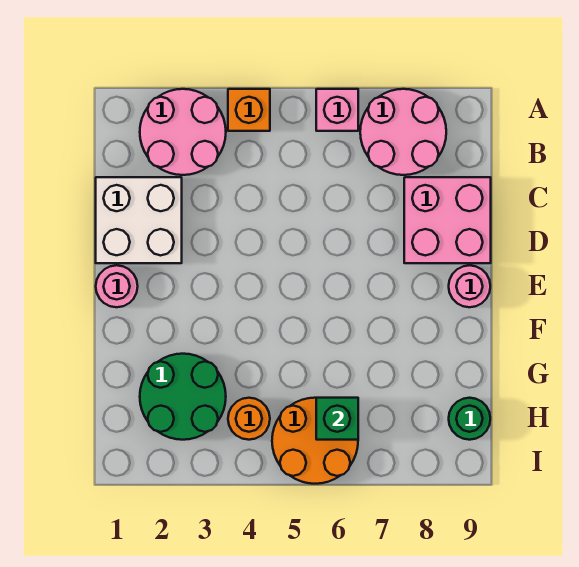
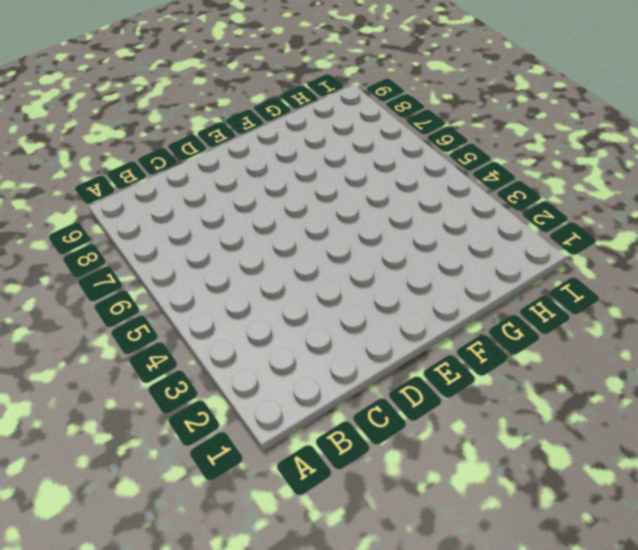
none -> pink round brick A2:B3 level 1
none -> orange brick A4 level 1
none -> pink brick A6 level 1

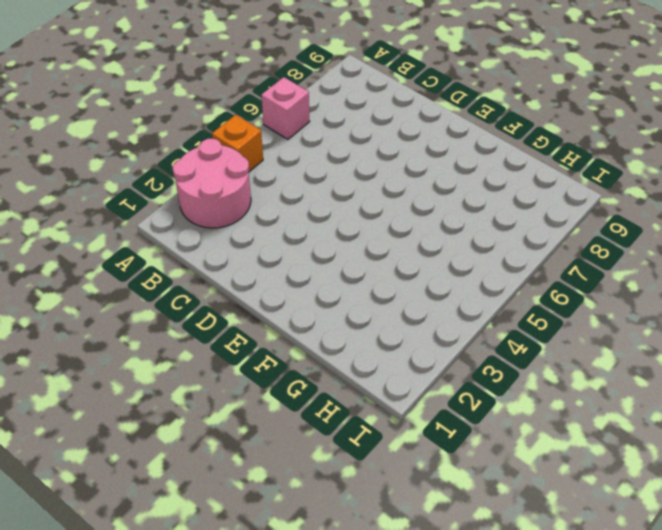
none -> pink round brick A7:B8 level 1
none -> white brick C1:D2 level 1
none -> pink brick C8:D9 level 1

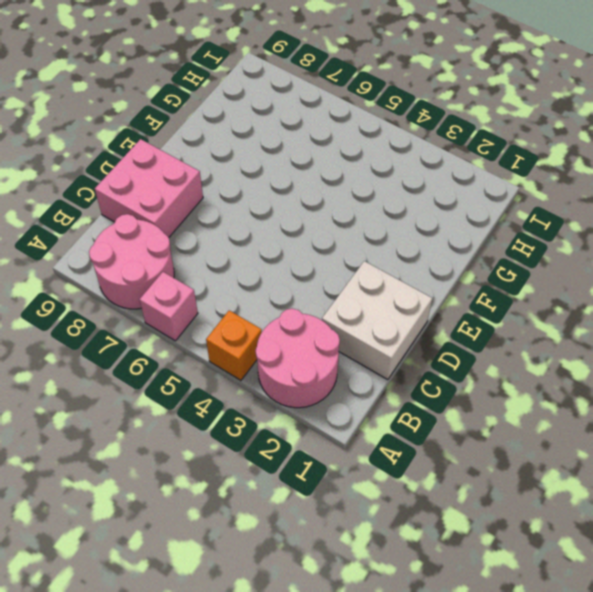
none -> pink round brick E1 level 1
none -> pink round brick E9 level 1
none -> green round brick G2:H3 level 1

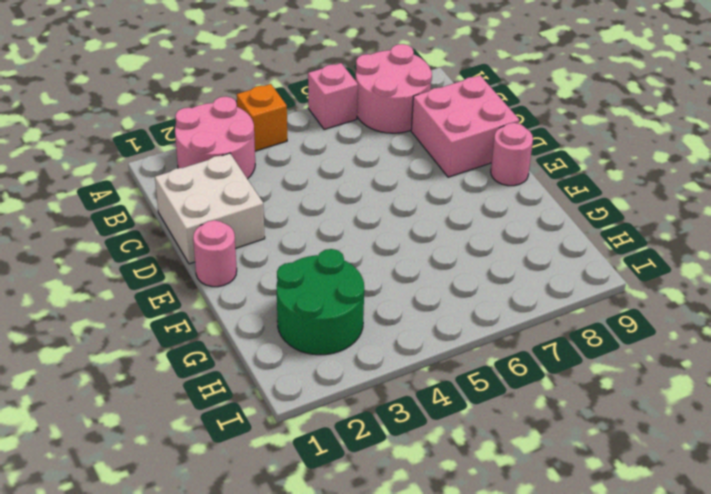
none -> orange round brick H4 level 1
none -> orange round brick H5:I6 level 1
none -> green round brick H9 level 1

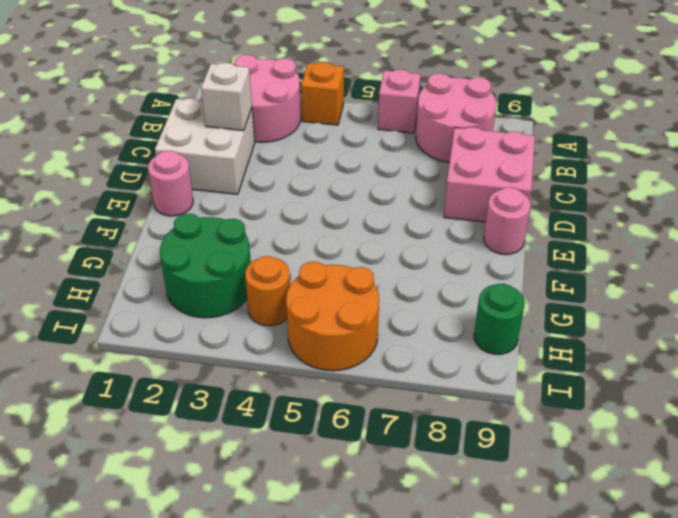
white brick C2 level 2 -> none
none -> green brick H6 level 2

